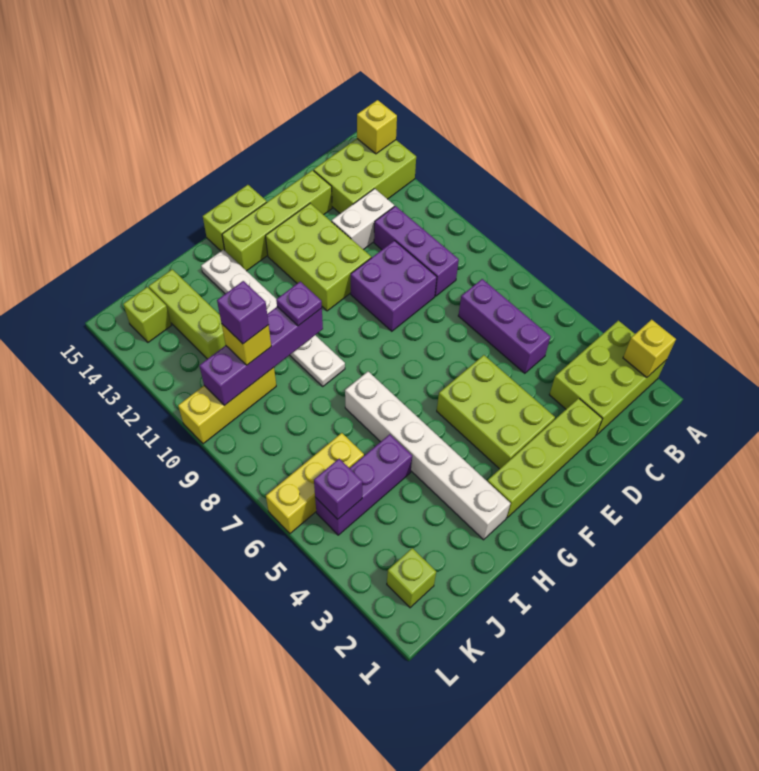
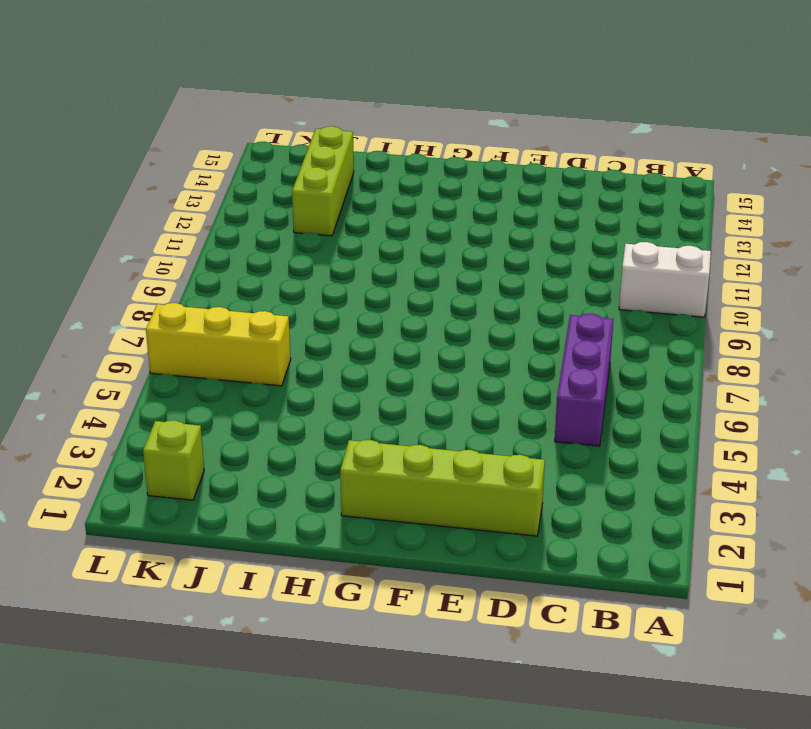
white brick A10:B10 level 1 -> white brick C12:D12 level 1
none -> lime brick A2:C3 level 1
none -> lime brick A13:C14 level 1
none -> purple brick C9:C11 level 1

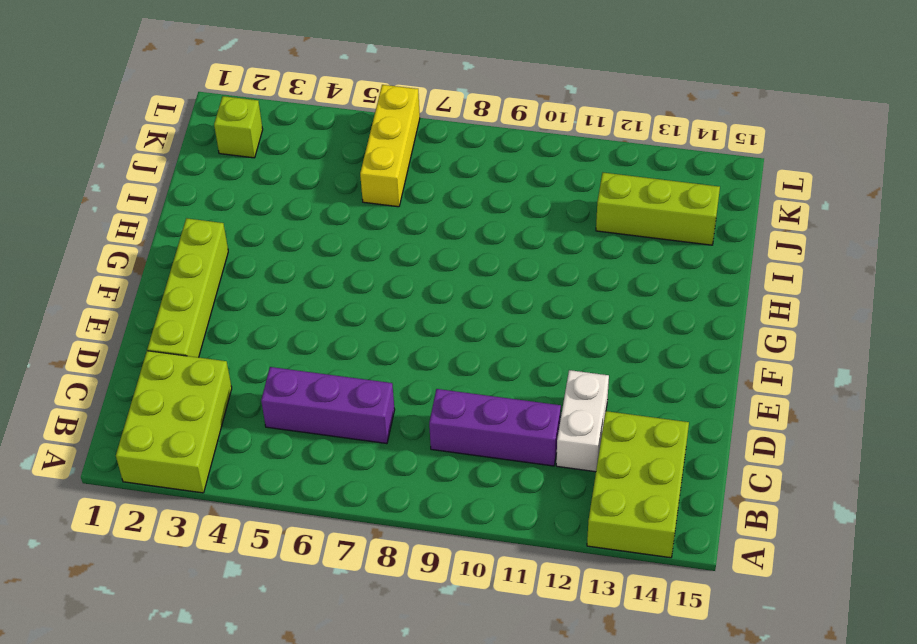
none -> purple brick D9:E10 level 1
none -> lime brick D14:G14 level 1
none -> lime brick E3:F5 level 1

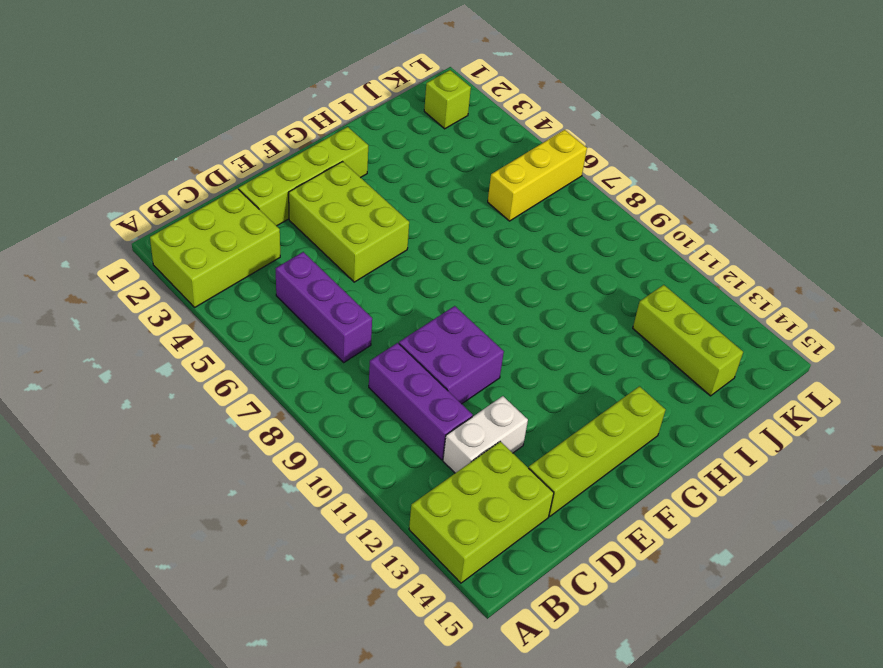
none -> lime brick E11:F13 level 1
none -> lime brick F15:G15 level 1
none -> white brick H2:H7 level 1

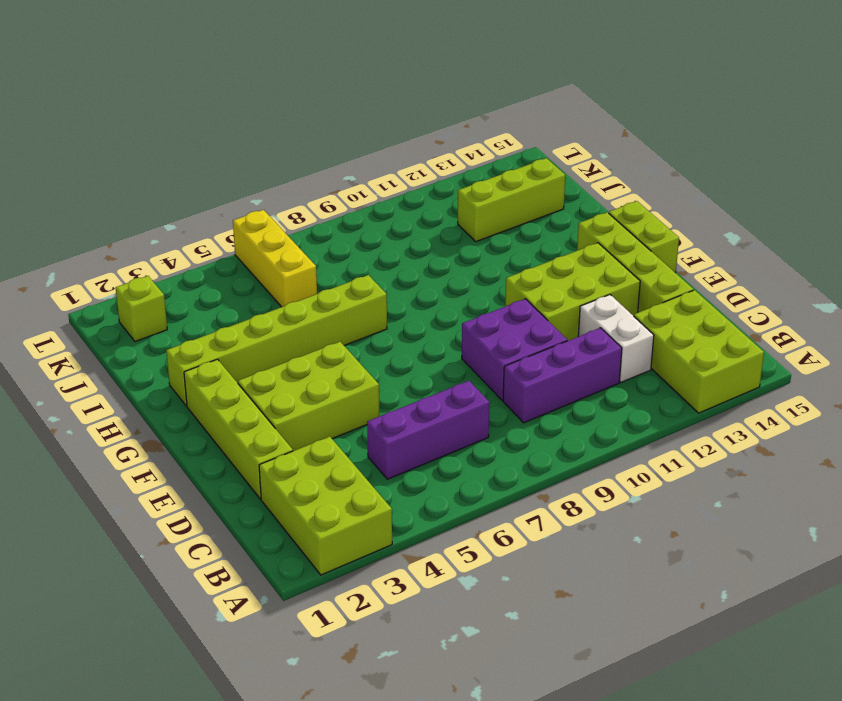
lime brick H2:H7 level 1 -> white brick H2:H7 level 1
none -> white plate H9:H14 level 1
none -> purple brick I5:K5 level 1
none -> yellow brick J10:L10 level 1

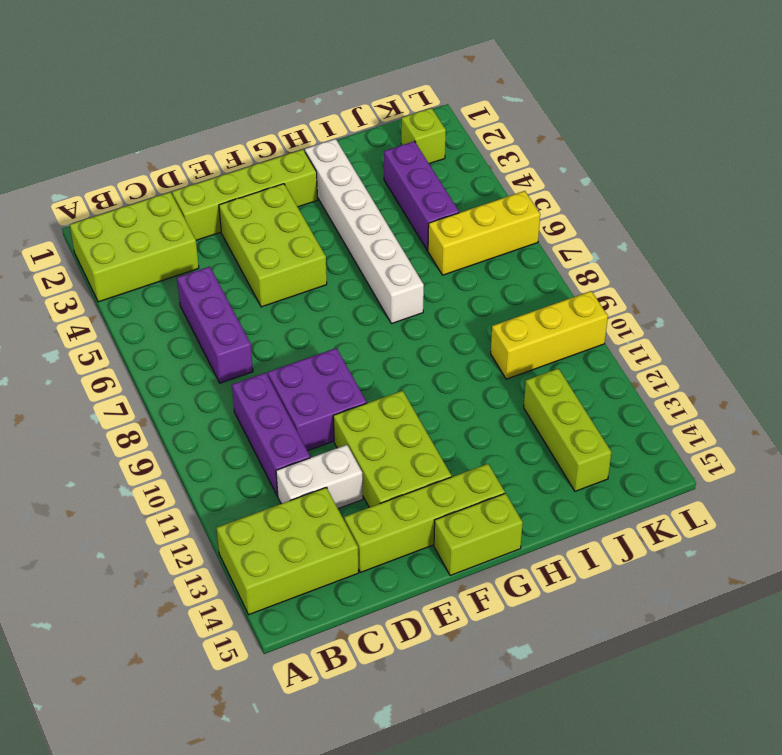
purple brick J3:J5 level 1 -> purple brick I5:K5 level 1
none -> white plate H9:H14 level 1
none -> lime brick K14 level 1
none -> yellow brick A2 level 2

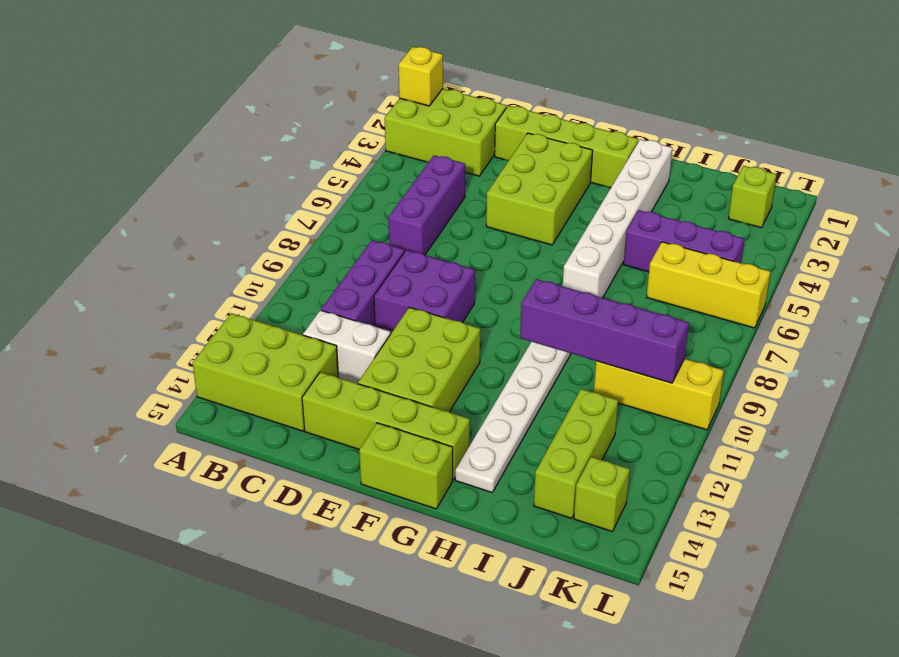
none -> yellow brick A14 level 2
none -> purple brick K5 level 2
none -> purple plate H10 level 3

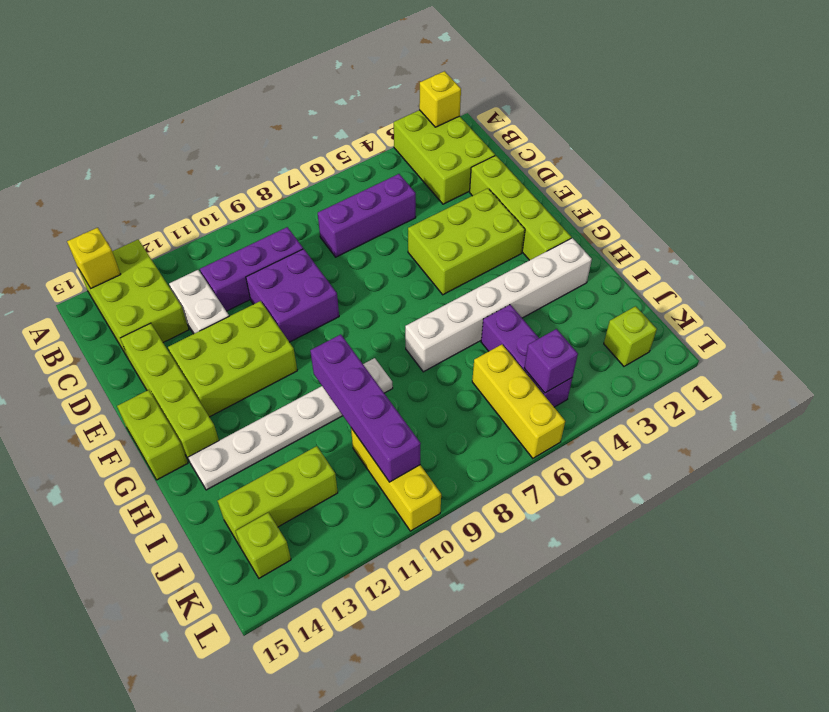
none -> purple plate H10 level 3
none -> yellow brick J10 level 3
none -> purple brick J10 level 4

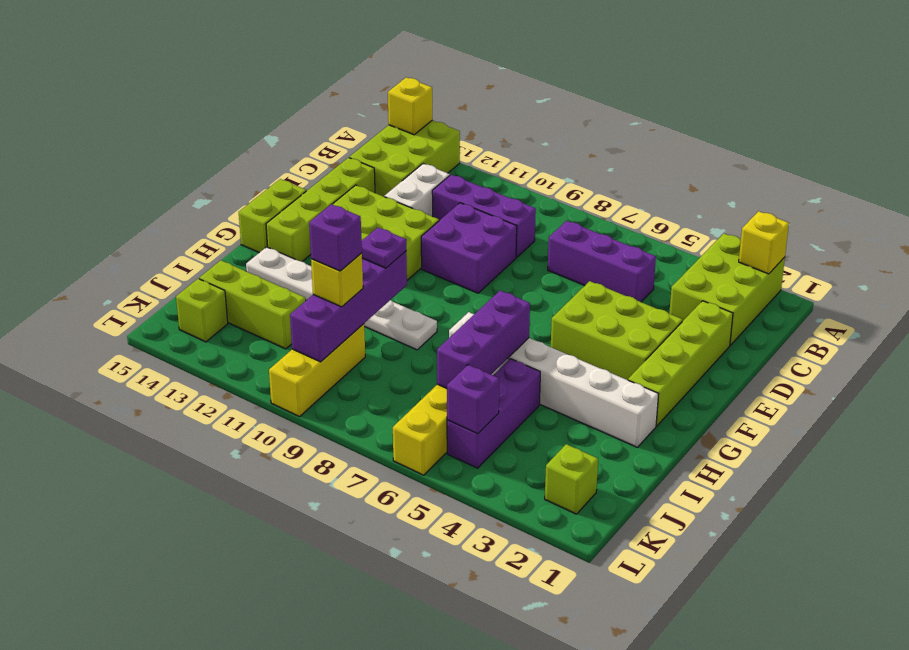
purple brick H6:J6 level 2 -> none

